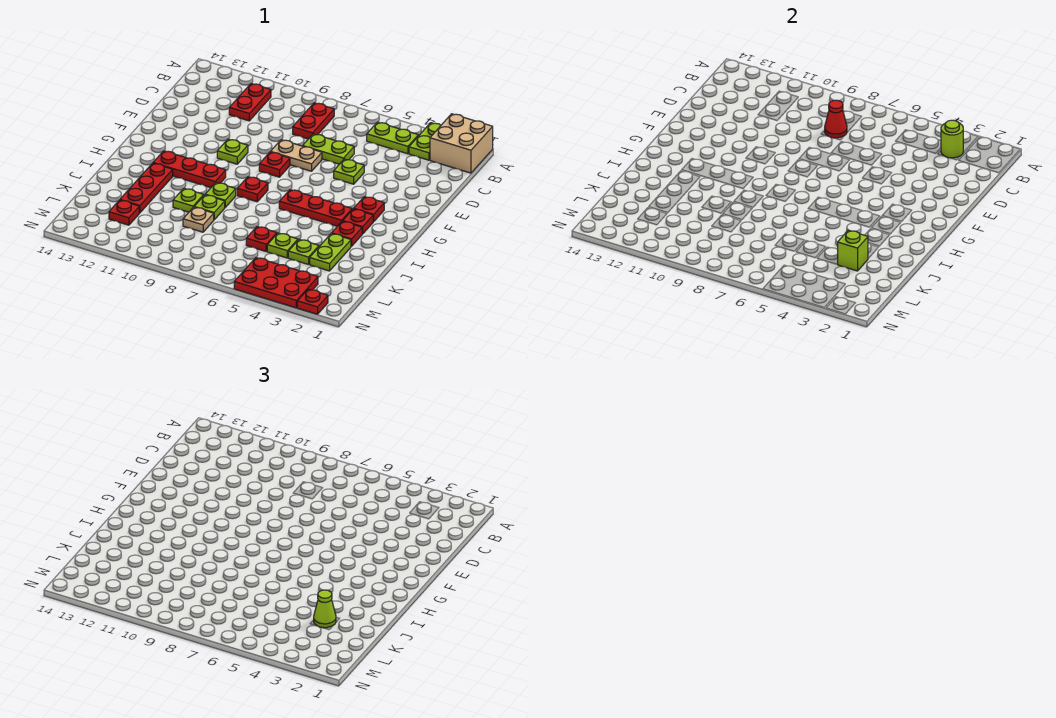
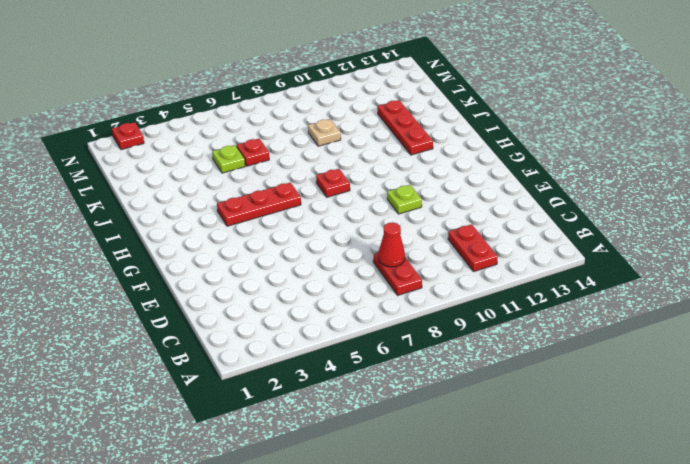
none -> tan brick A1:B2 level 1
none -> lime plate A3:B3 level 1
none -> lime plate B4:B5 level 1
none -> lime plate D6:D7 level 1

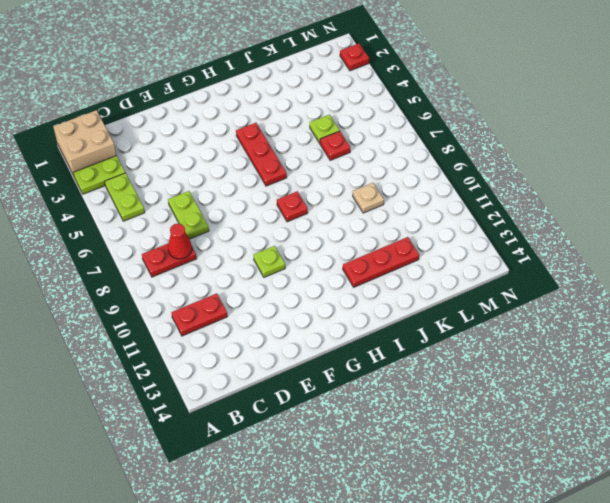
none -> lime plate E5 level 1
none -> tan plate E7:E8 level 1
none -> red plate F8 level 1
none -> red plate G3 level 1

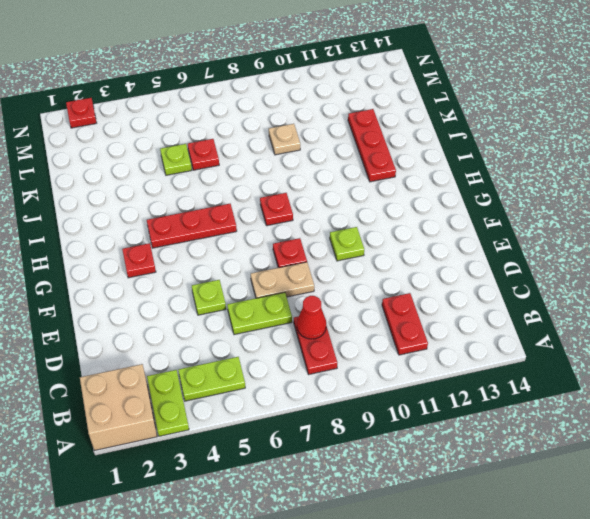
none -> red plate H3 level 1
none -> red plate H10:H12 level 1
none -> red plate I3 level 1
none -> lime plate I9 level 1

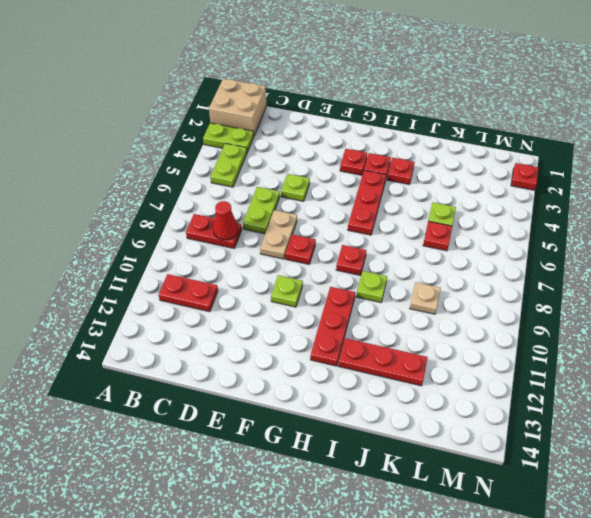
none -> lime plate J3:K3 level 1
none -> lime plate J9 level 1
none -> lime plate J10 level 1
none -> lime plate K4 level 1

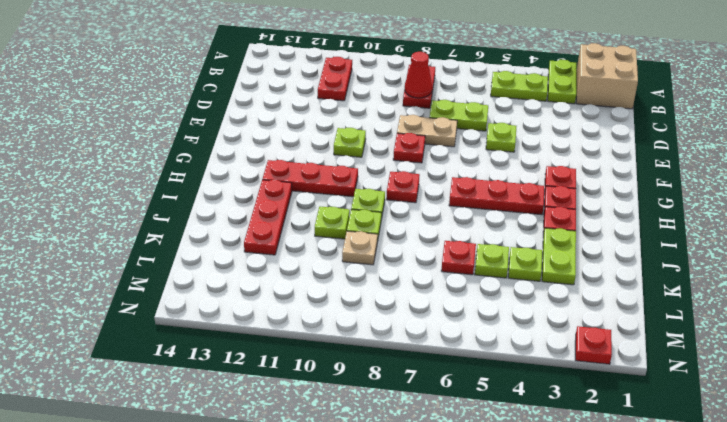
none -> red plate L12 level 1
none -> red plate M3:N5 level 1
none -> lime round brick B3 level 2
none -> lime brick K3 level 2

